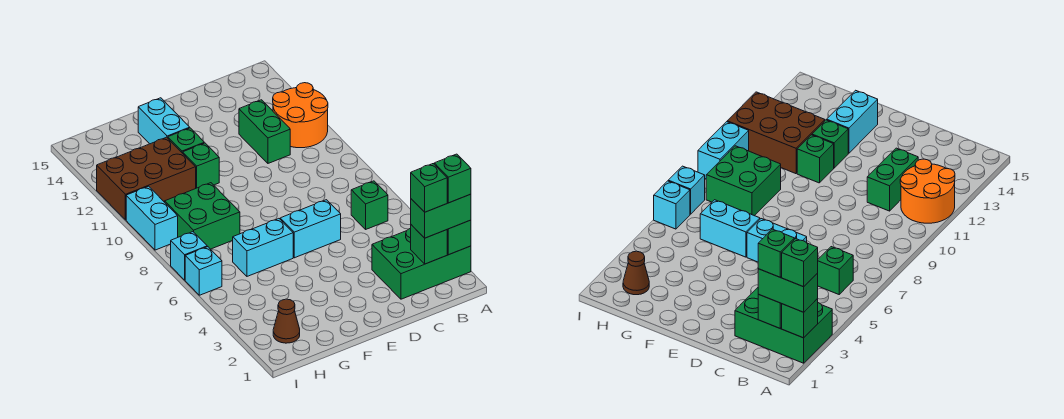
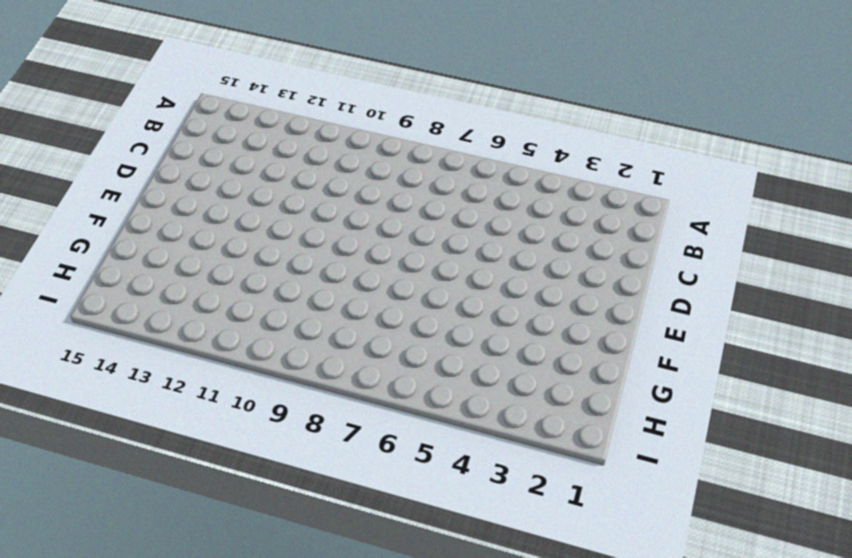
none -> green brick A2:C3 level 1
none -> orange round brick A11:B12 level 1
none -> green brick B6 level 1

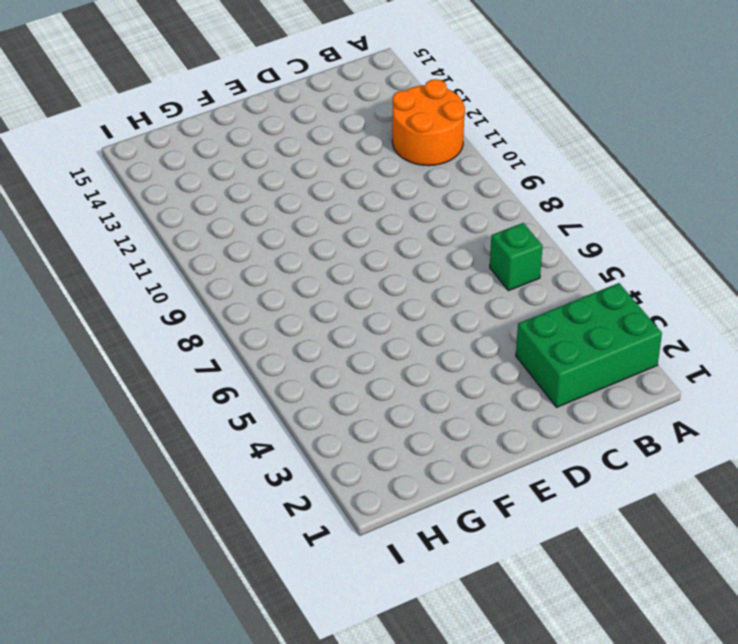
none -> green brick C11:C12 level 1
none -> cyan brick D6:E6 level 1
none -> cyan brick F6:G6 level 1

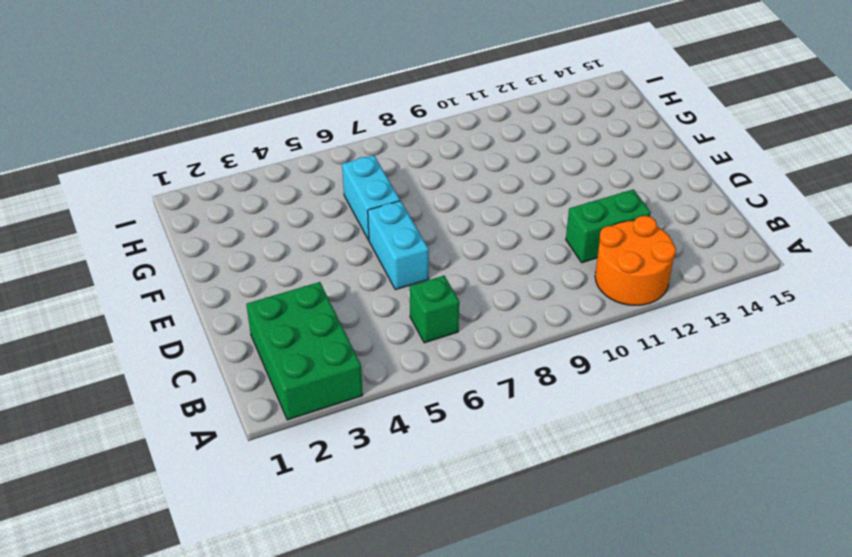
none -> green brick F11 level 1
none -> green brick F12 level 1
none -> cyan brick F13:F14 level 1

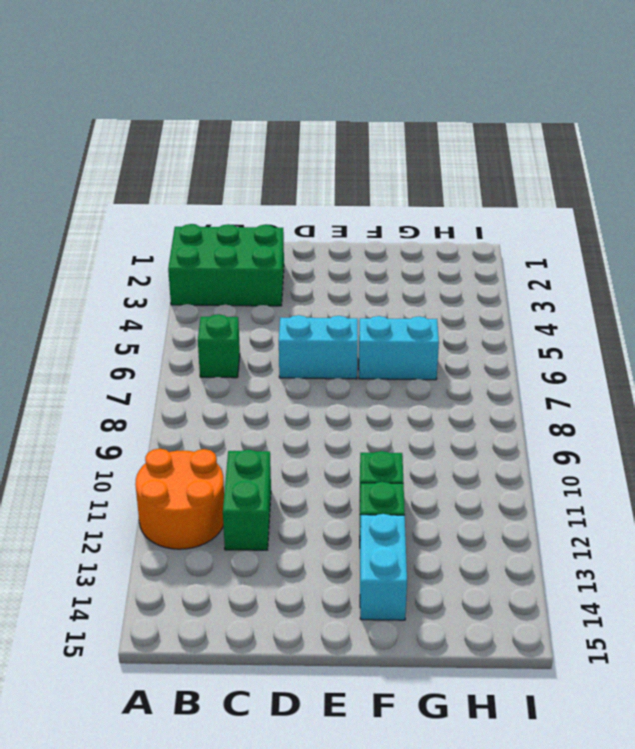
none -> green brick G8:H9 level 1
none -> brown brick G11:I12 level 1
none -> brown cone H2 level 1

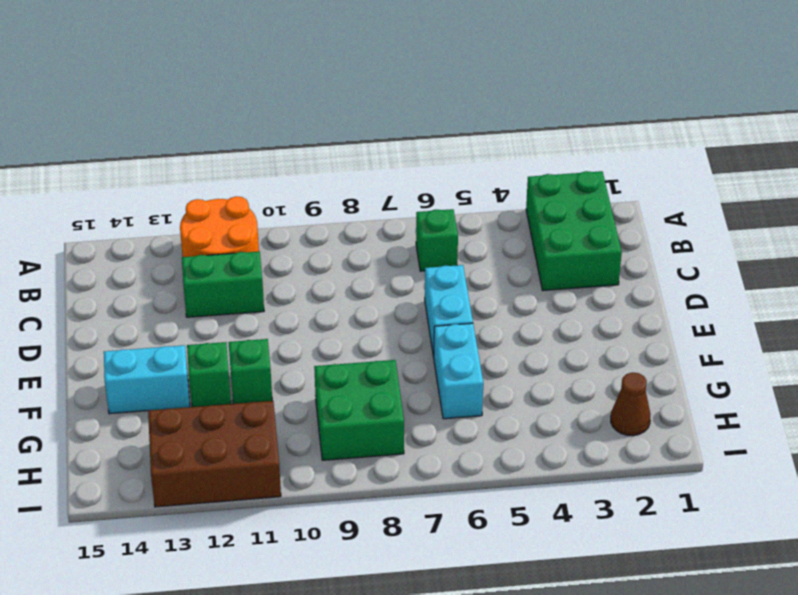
brown brick H11:I13 level 1 -> brown brick G11:I12 level 1
none -> cyan brick I6 level 1
none -> cyan brick I7 level 1
none -> cyan brick I9:I10 level 1

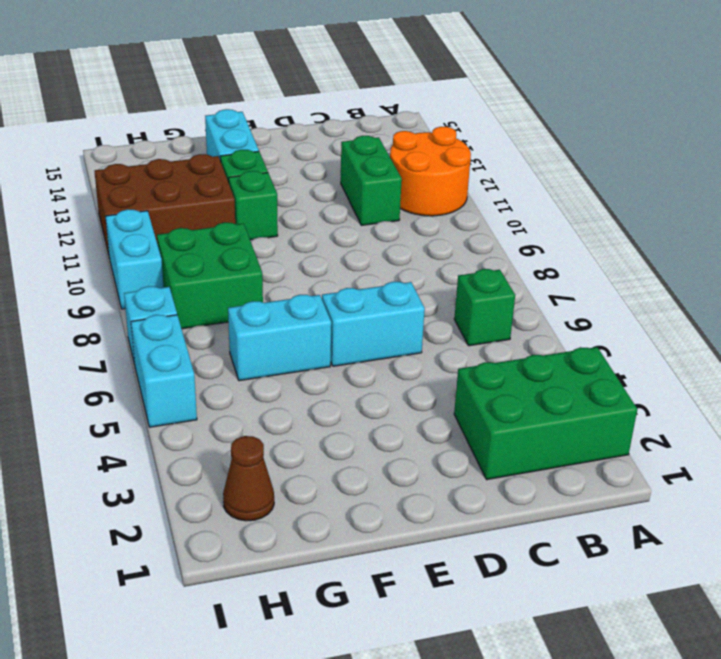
cyan brick I5:I6 level 1 -> cyan brick I6 level 1
none -> green brick A2 level 2
none -> green brick B2 level 2
none -> green brick A2:B2 level 3

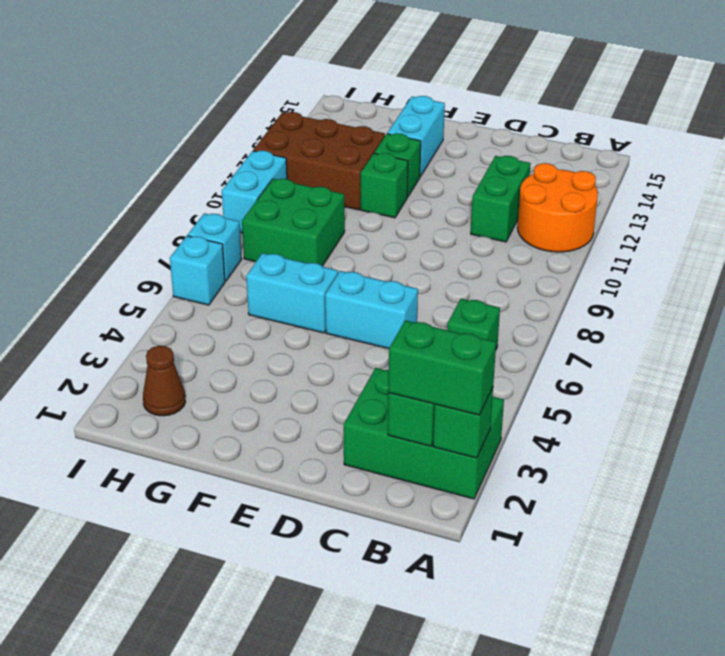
none -> green brick A2 level 4
none -> green brick B2 level 4

